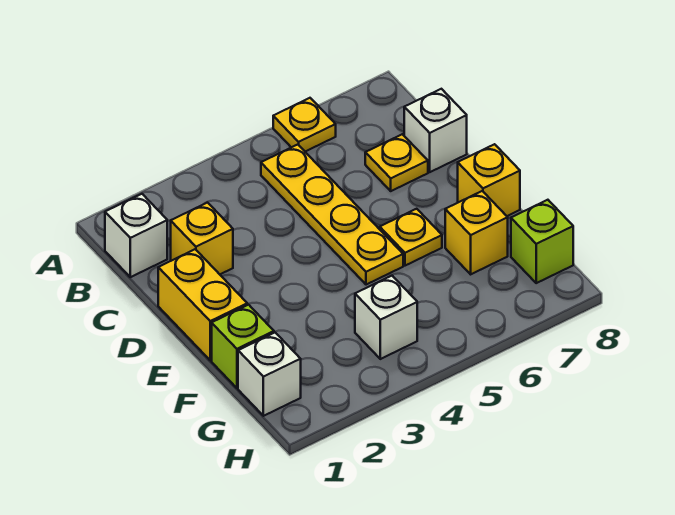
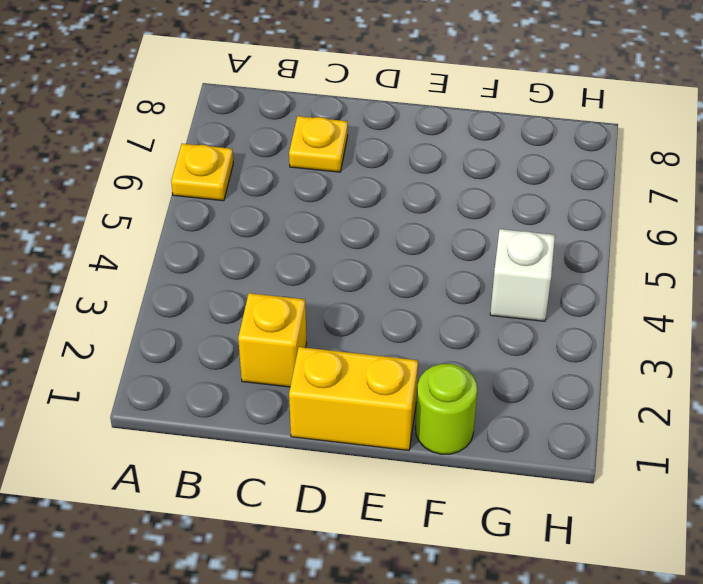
lime round brick F1 level 1 -> lime brick F1 level 1
none -> white brick B1 level 1
none -> yellow plate B5:E5 level 1
none -> white brick C8 level 1

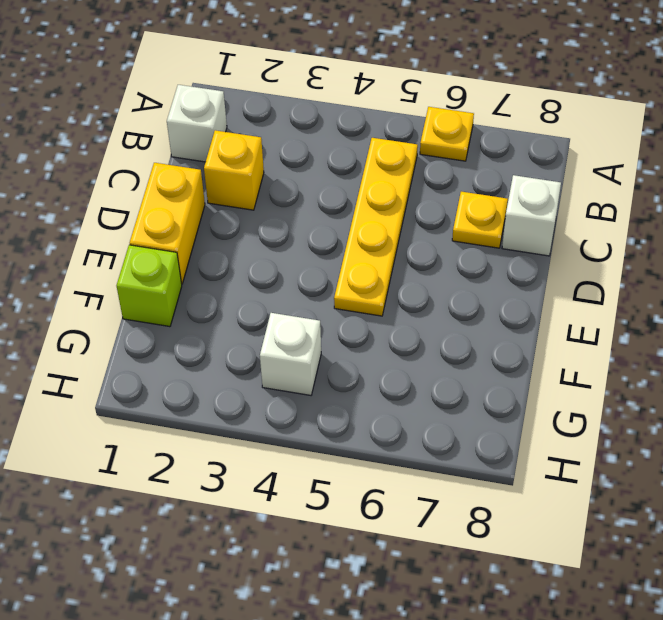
none -> yellow plate E6 level 1
none -> yellow brick E8 level 1
none -> yellow brick F7 level 1

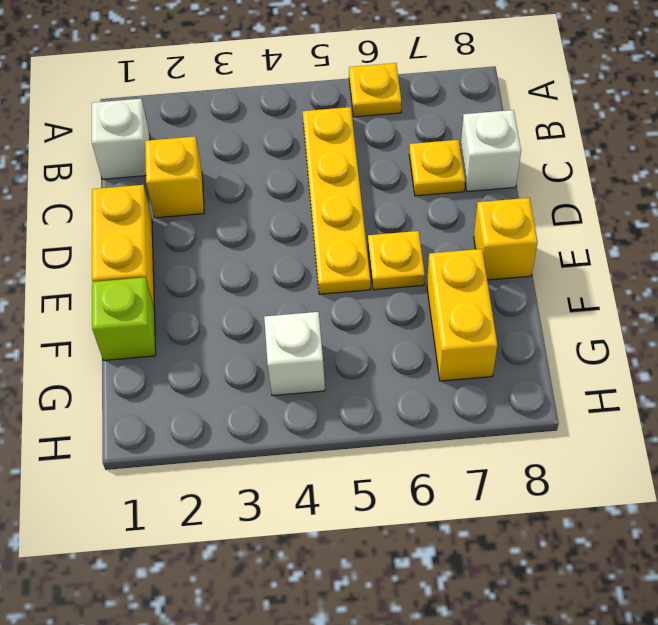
yellow brick F7:G7 level 1 -> yellow brick F7 level 1
none -> white brick G1 level 1
none -> lime brick G8 level 1

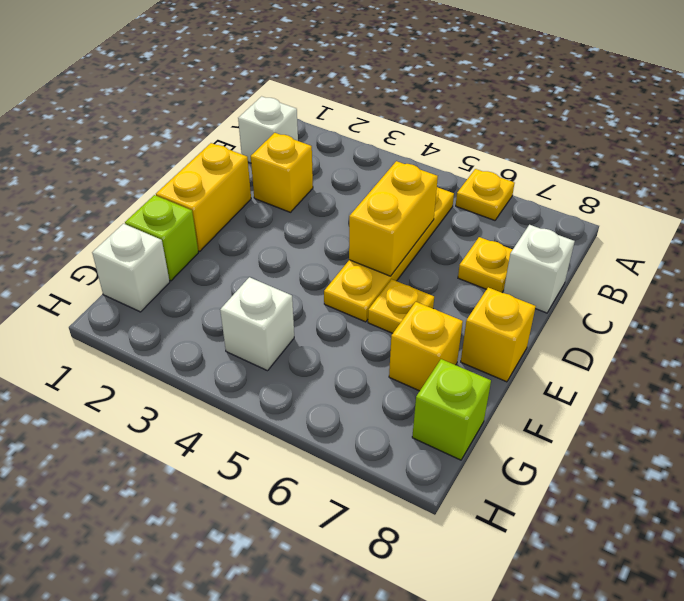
yellow brick C5:D5 level 2 -> none

